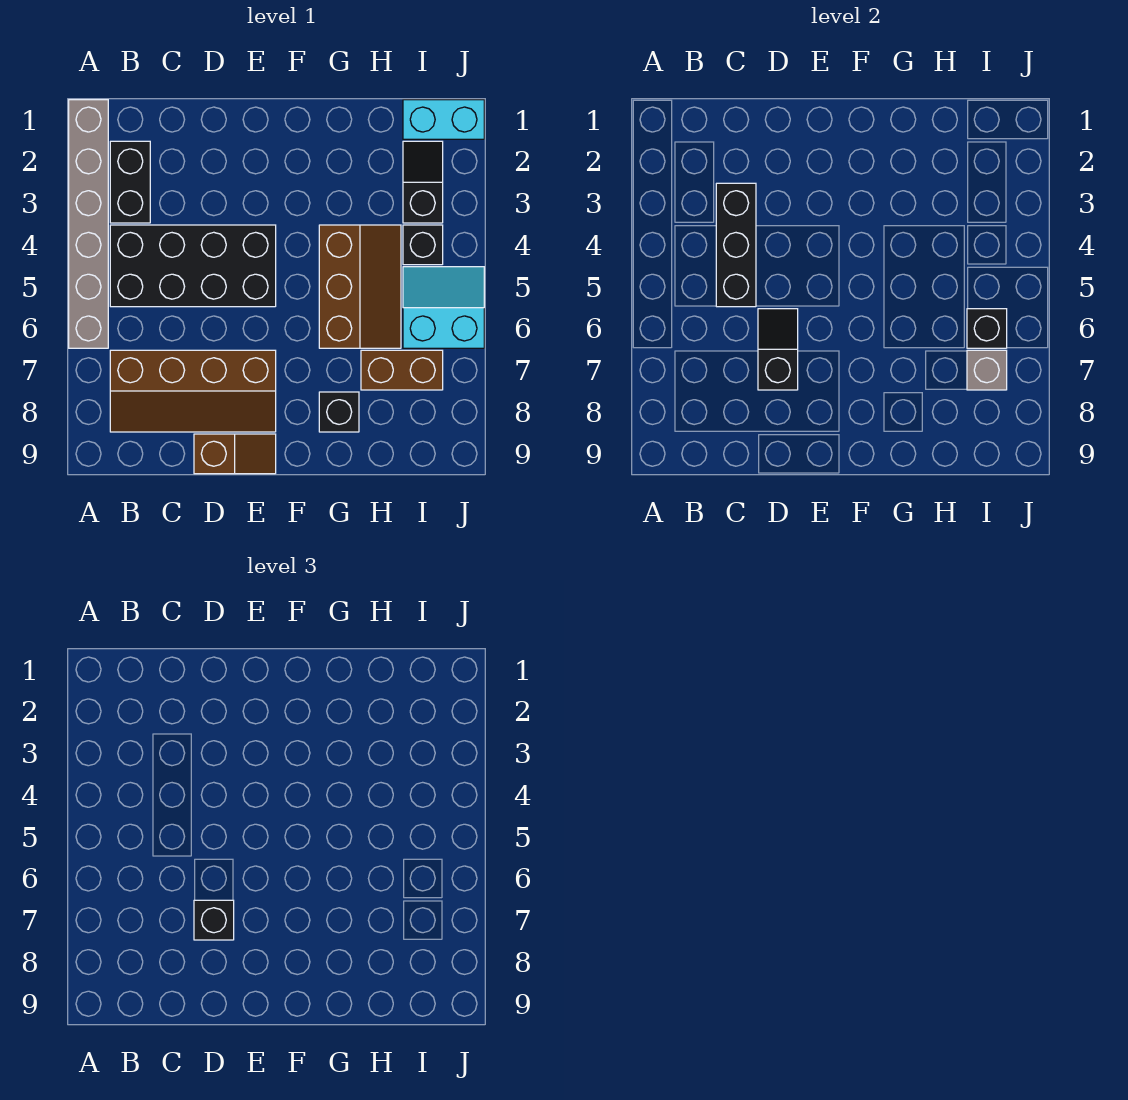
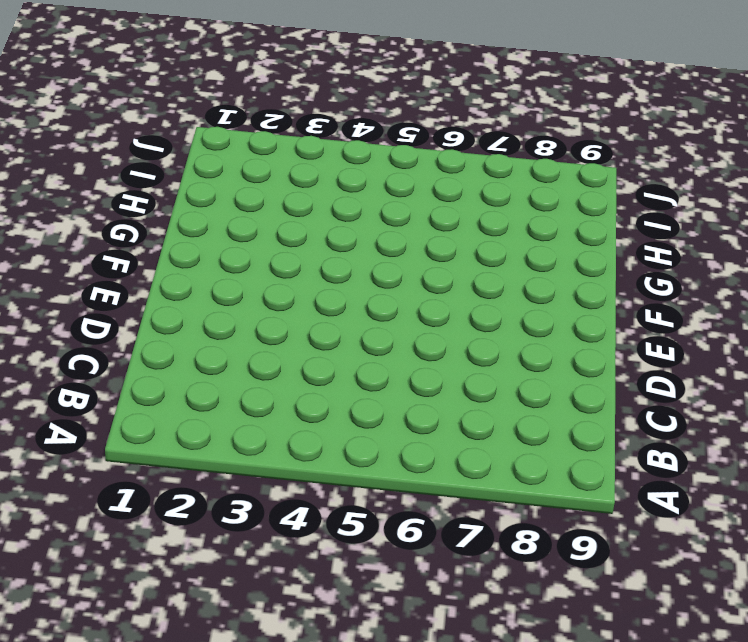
none -> grey brick A1:A6 level 1
none -> black brick B2:B3 level 1
none -> black brick B4:E5 level 1

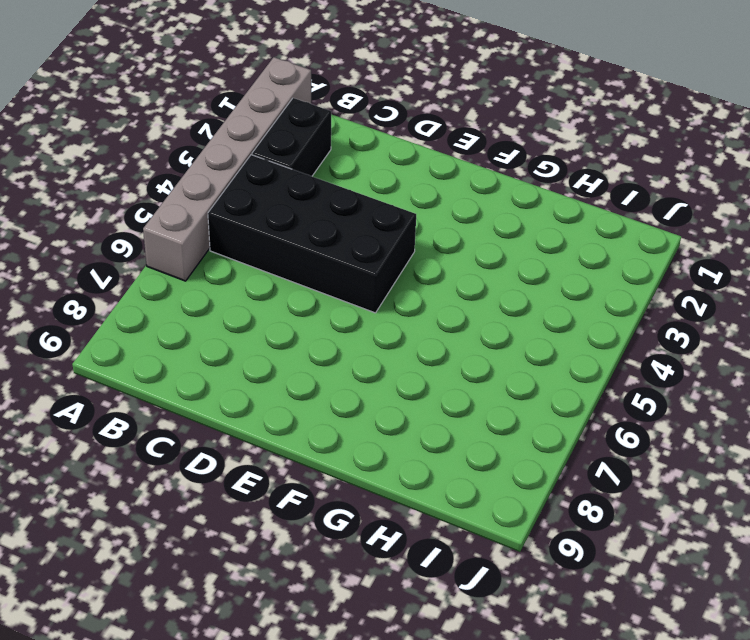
none -> brown slope B7:E8 level 1 top 7
none -> brown slope D9:E9 level 1 top D
none -> brown slope G4:H6 level 1 top G

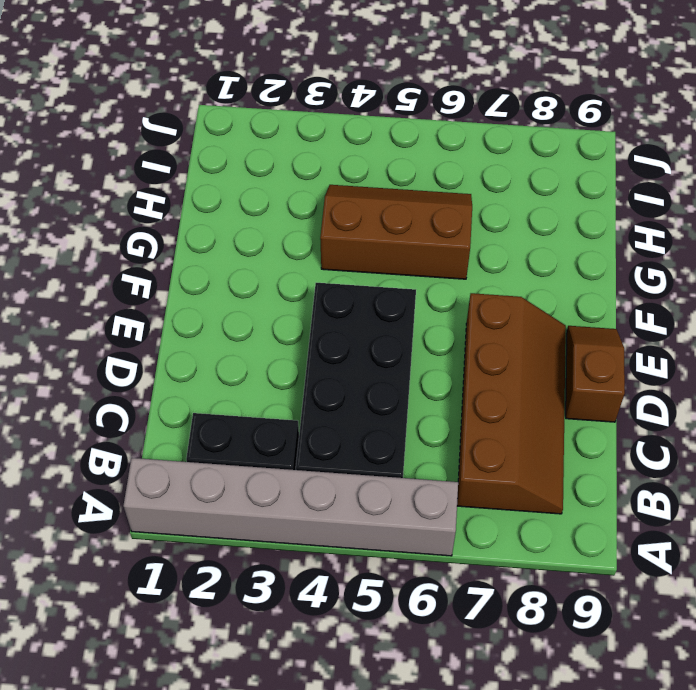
none -> black brick G8 level 1
none -> brown brick H7:I7 level 1
none -> cyan brick I1:J1 level 1

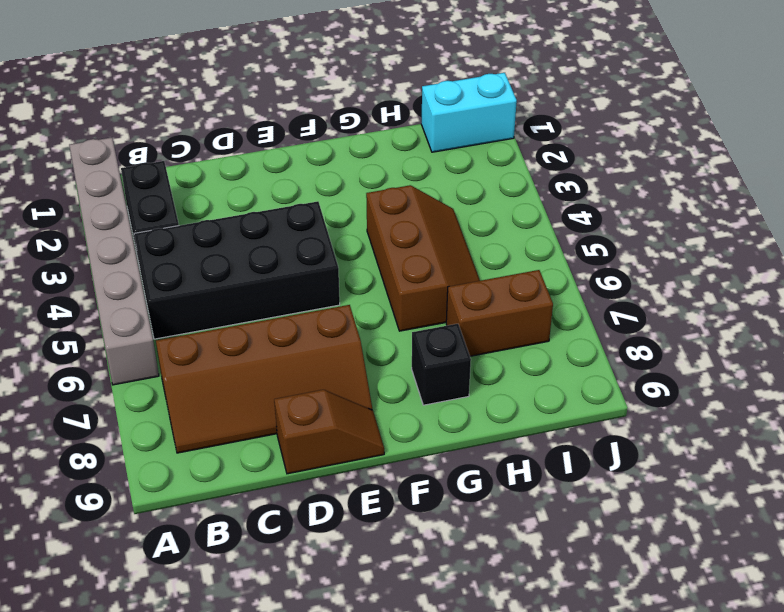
none -> black slope I2:I3 level 1 top 3
none -> black brick I4 level 1
none -> cyan slope I5:J6 level 1 top 6

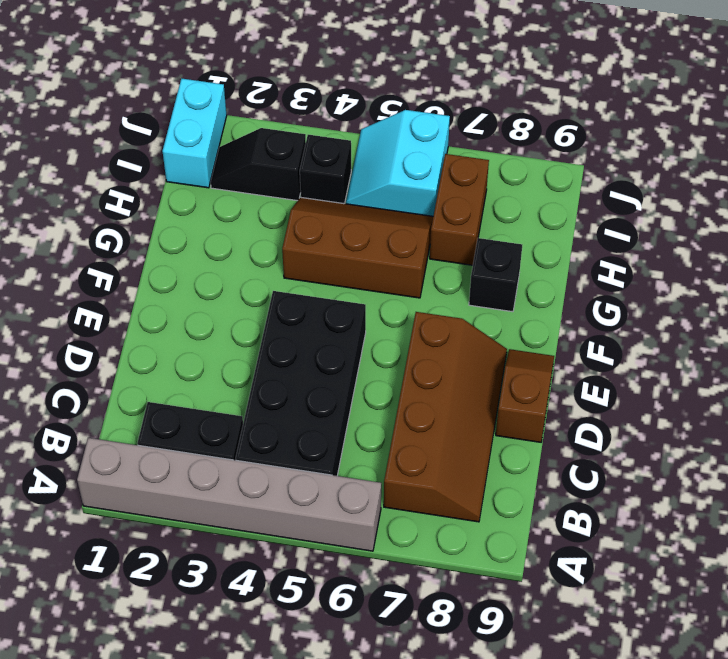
none -> black brick C3:C5 level 2
none -> black slope D6:D7 level 2 top 7
none -> black brick I6 level 2

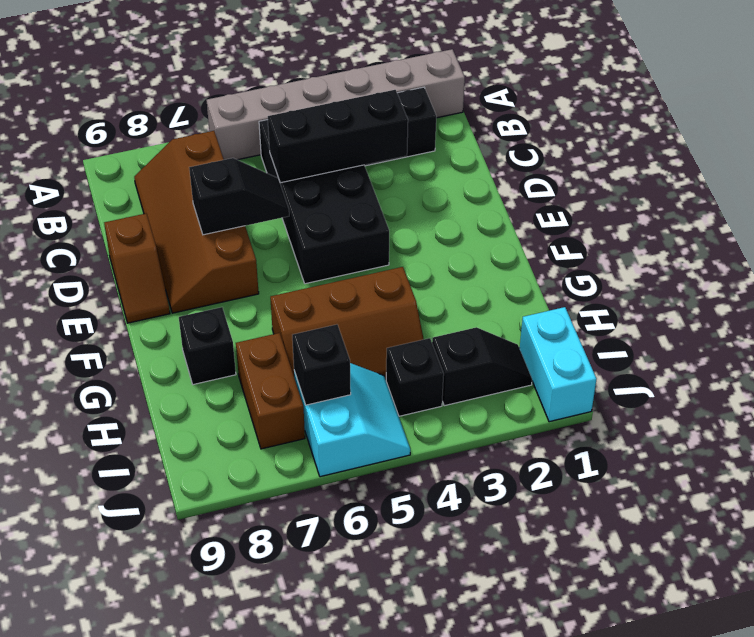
none -> grey brick I7 level 2
none -> black brick D7 level 3

